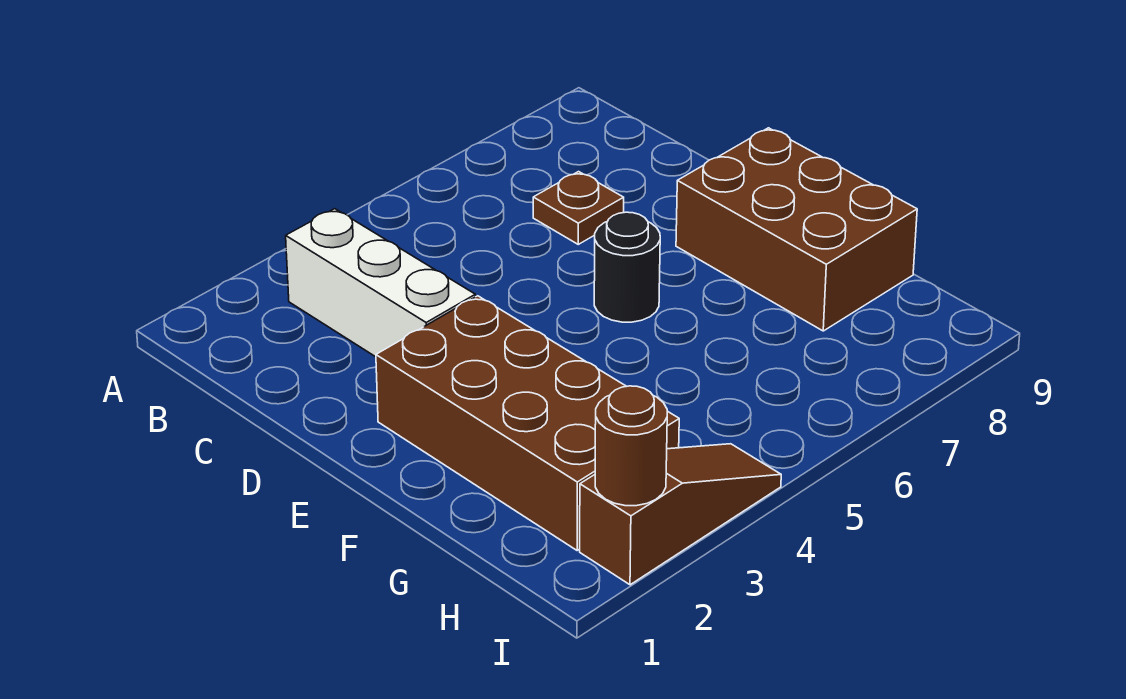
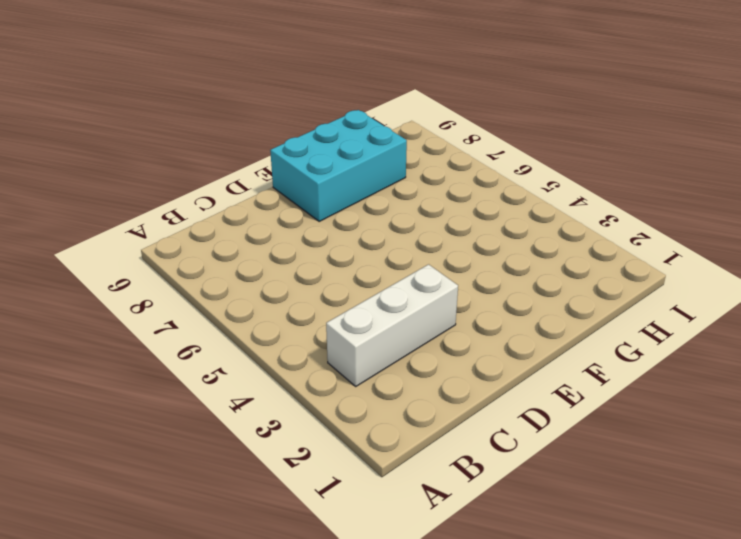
cyan brick E8:G9 level 1 -> brown brick E8:G9 level 1
none -> brown plate C7 level 1
none -> brown brick E2:H3 level 1

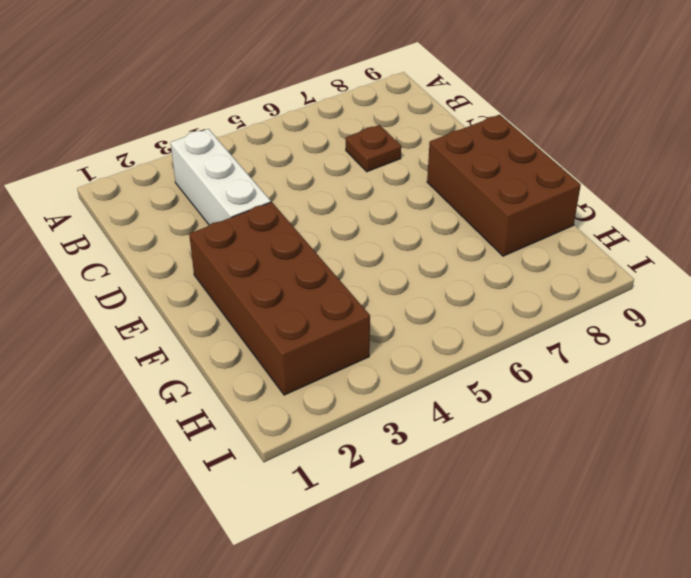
none -> black round brick E6 level 1
none -> brown slope I2:I4 level 1 top 2

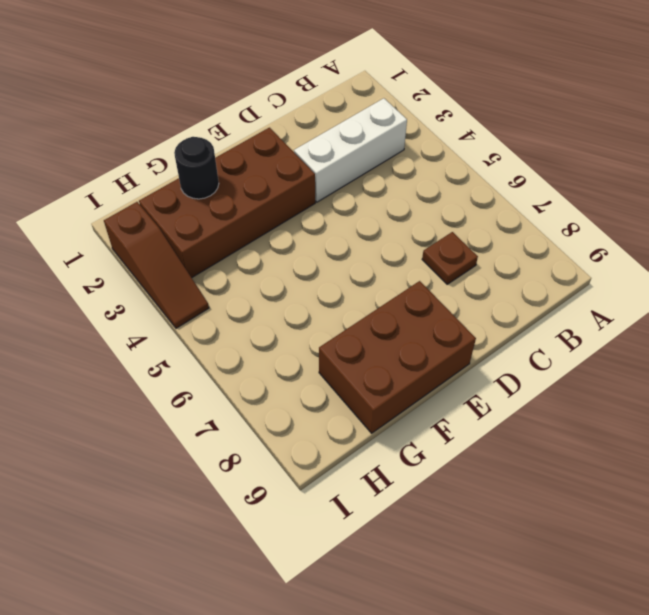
black round brick G2 level 2 -> black round brick E6 level 1
none -> brown round brick I2 level 2

